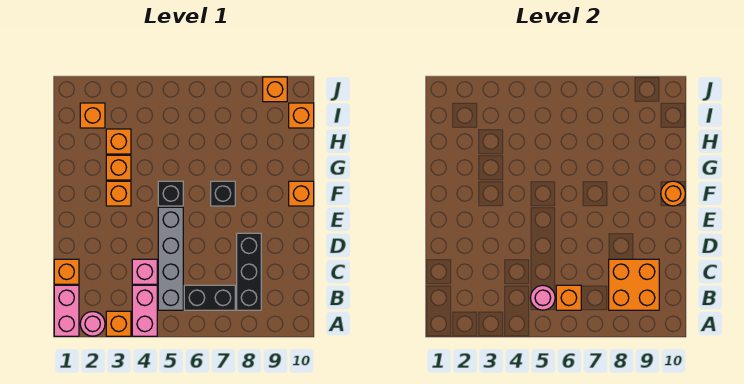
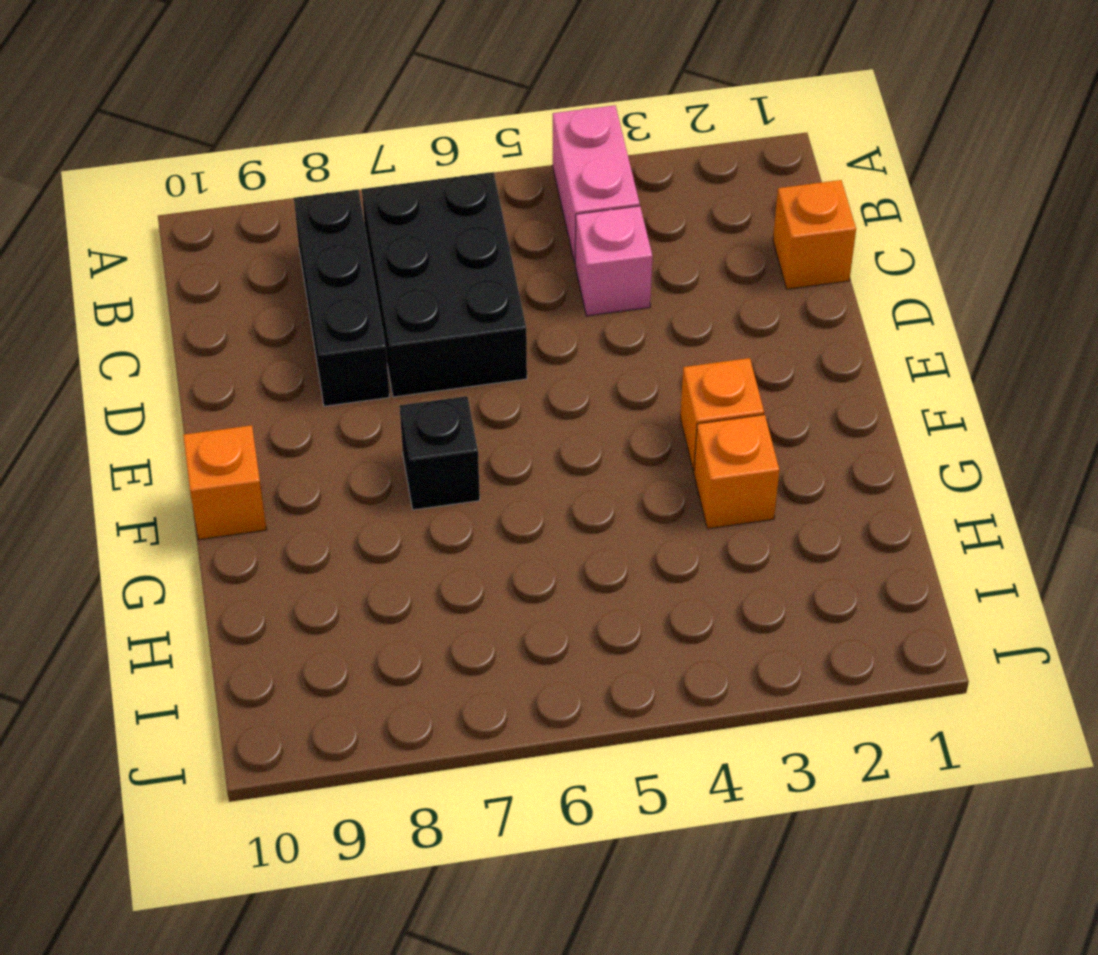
black brick B6:D7 level 1 -> black brick B6:B7 level 1
none -> pink brick A1:B1 level 1
none -> pink round brick A2 level 1
none -> orange brick A3 level 1

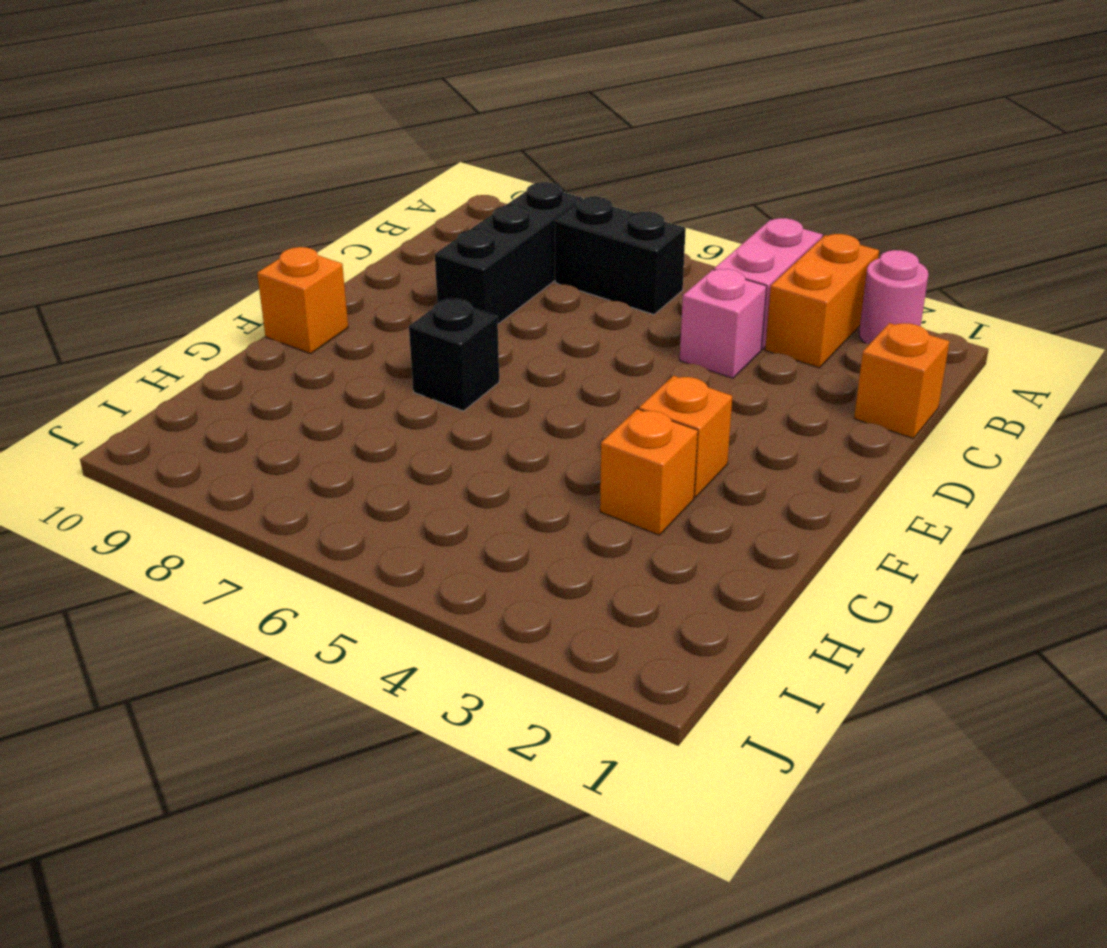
orange brick A3:B3 level 1 -> orange brick A3 level 1
none -> pink brick A1:B1 level 1
none -> grey brick B5:E5 level 1
none -> black brick F5 level 1

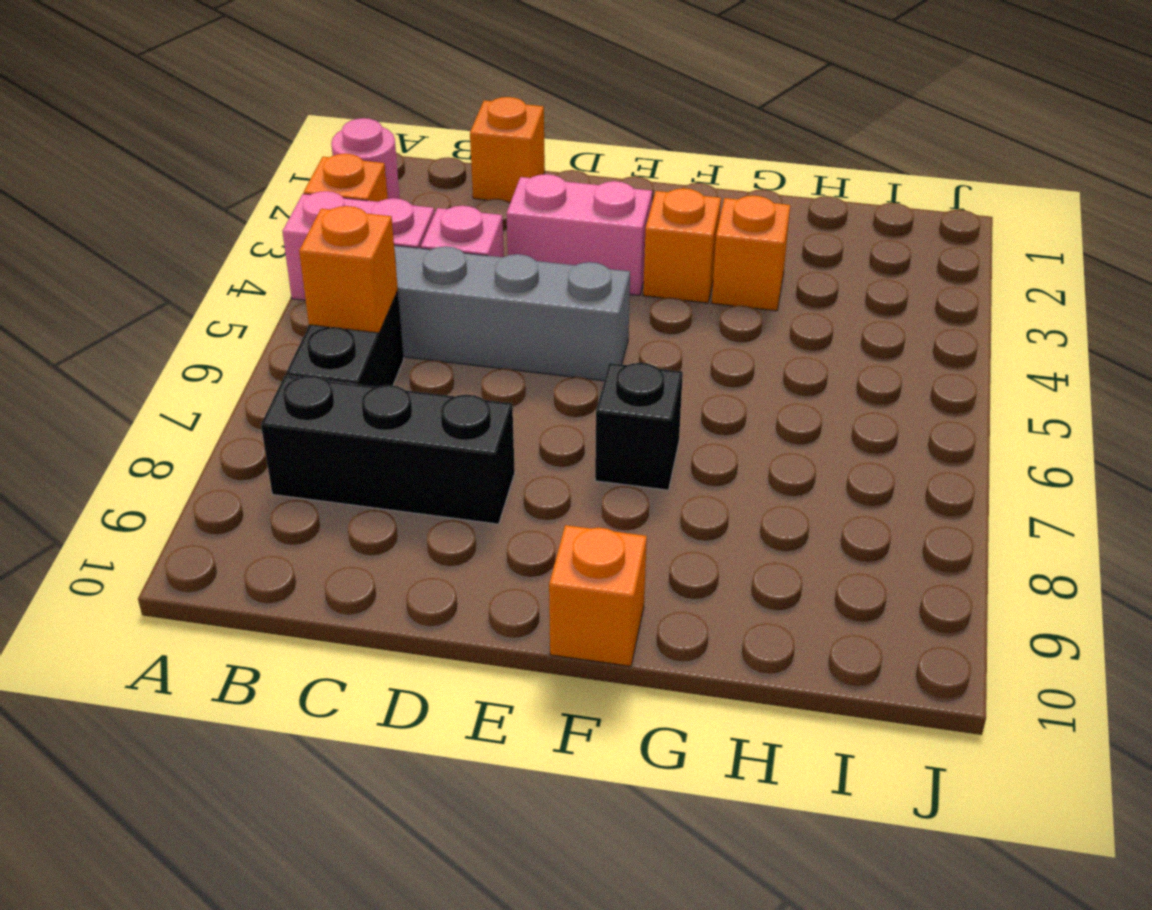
pink brick D3:E3 level 1 -> pink brick A1:B1 level 1
none -> black brick F5 level 1
none -> orange brick H3 level 1
none -> orange brick I2 level 1

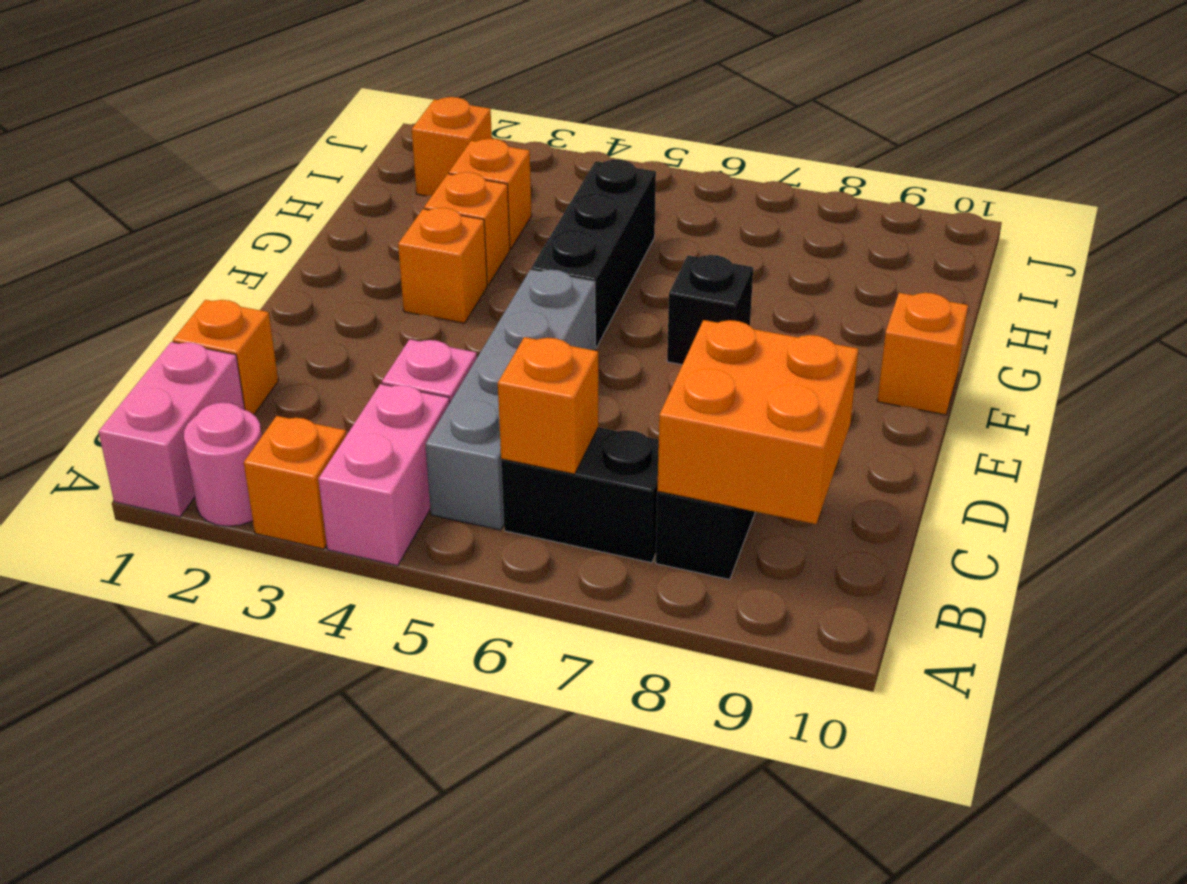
black brick F5:H5 level 1 -> black brick F5 level 1
none -> orange brick I10 level 1
none -> orange brick J9 level 1
none -> pink round brick B5 level 2

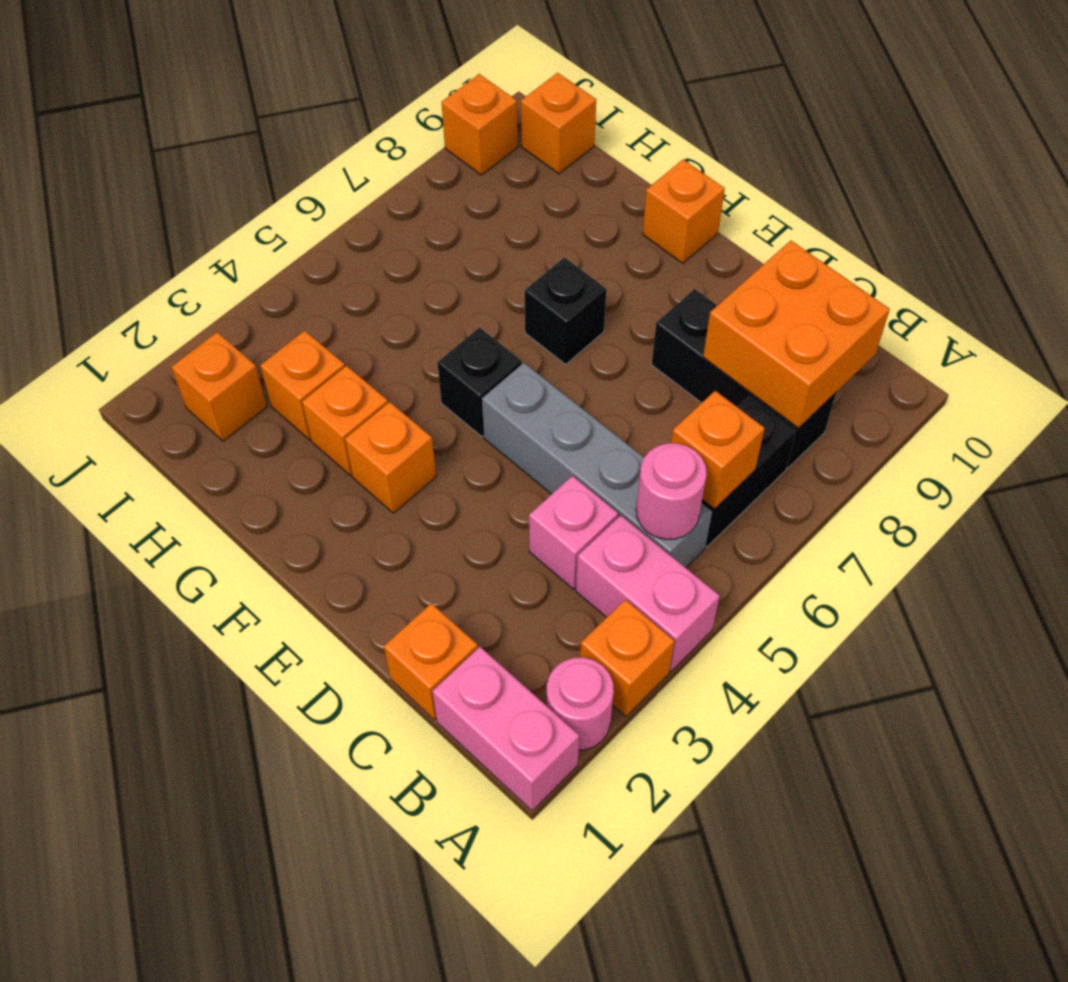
none -> orange round brick F10 level 2

